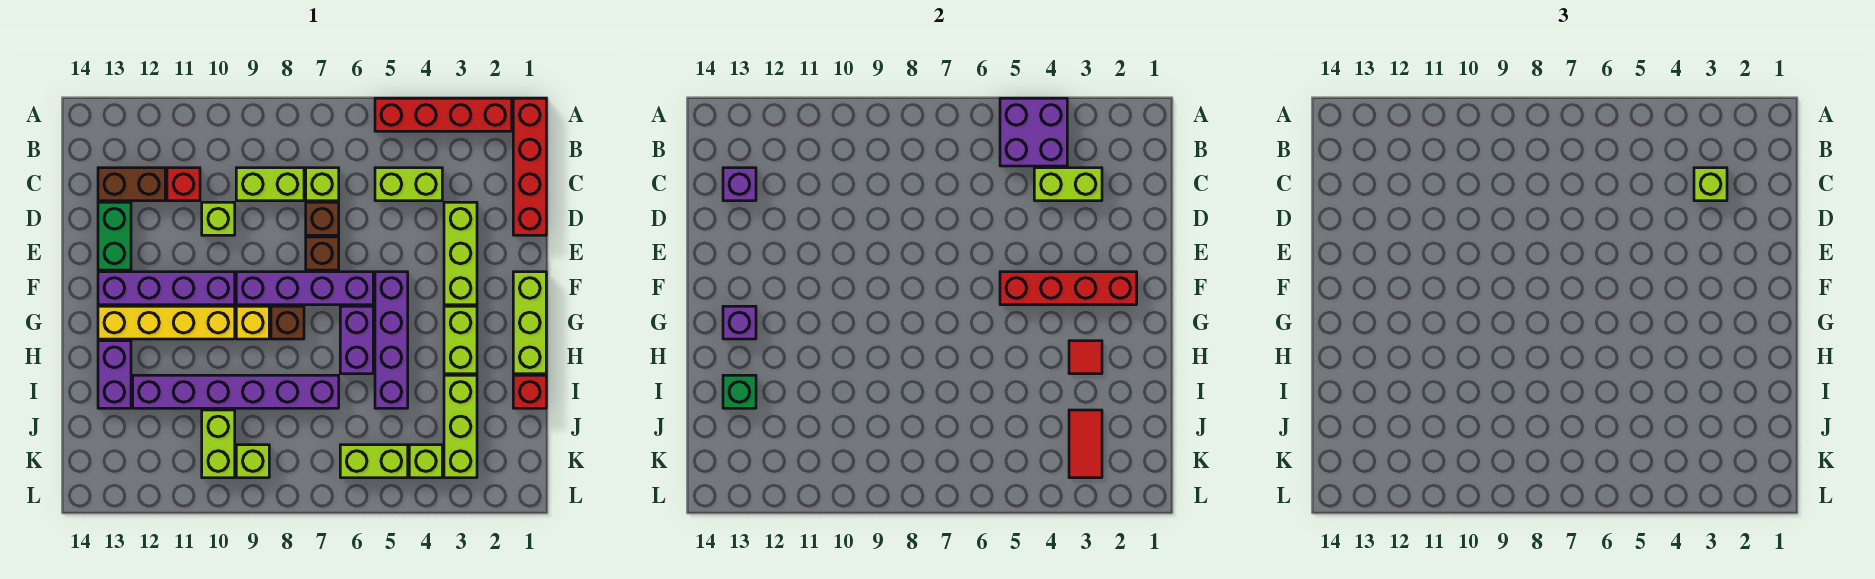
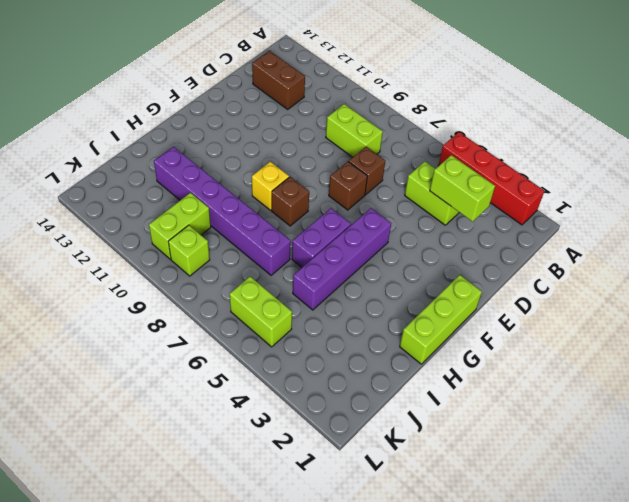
none -> red brick A1:D1 level 1
none -> lime brick C7 level 1
none -> red brick C11 level 1
none -> lime brick D3:F3 level 1

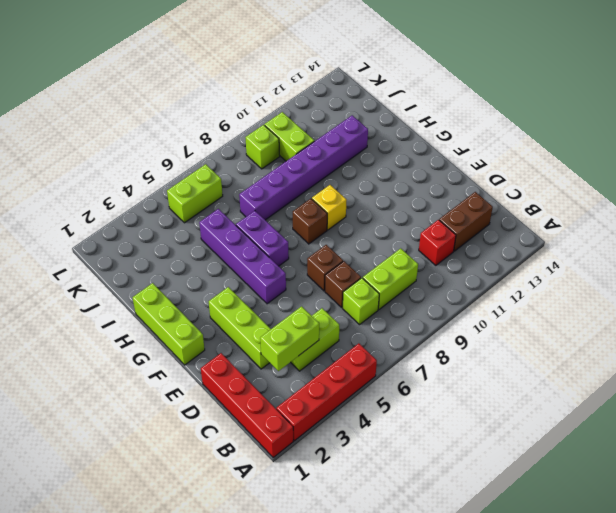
none -> lime brick D10 level 1
none -> green brick D13:E13 level 1
none -> purple brick F6:F9 level 1
none -> purple brick F10:F13 level 1

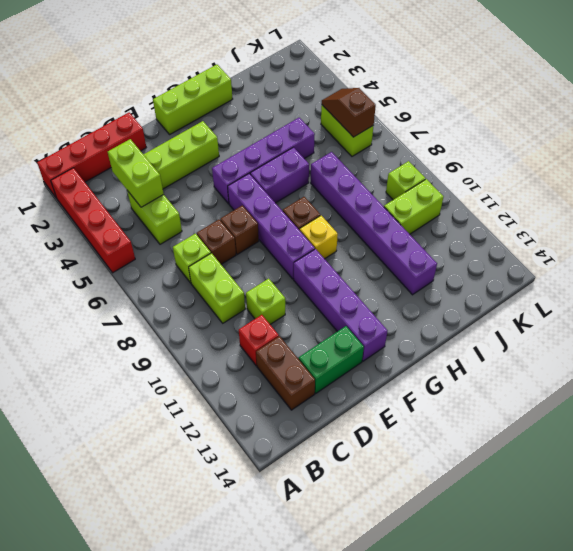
brown slope K5:K6 level 2 top 6 -> none
none -> lime brick G3:H3 level 1
none -> yellow brick G10:G13 level 1
none -> purple brick H13:I13 level 1
none -> red brick I1 level 1

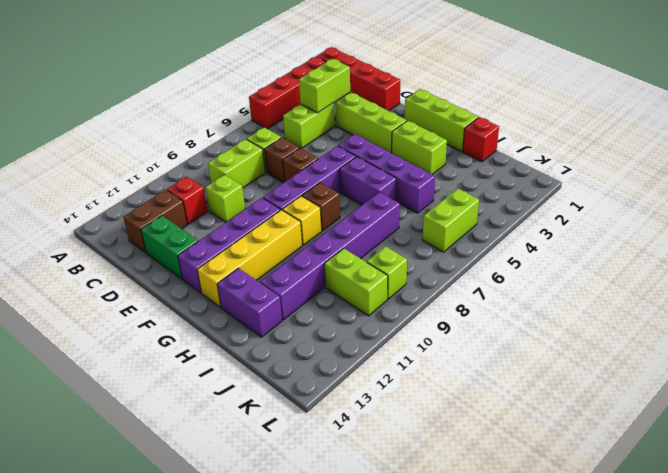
none -> lime brick I3:K3 level 1
none -> lime brick K4 level 1
none -> purple brick A4:B5 level 2
none -> purple brick C13 level 2

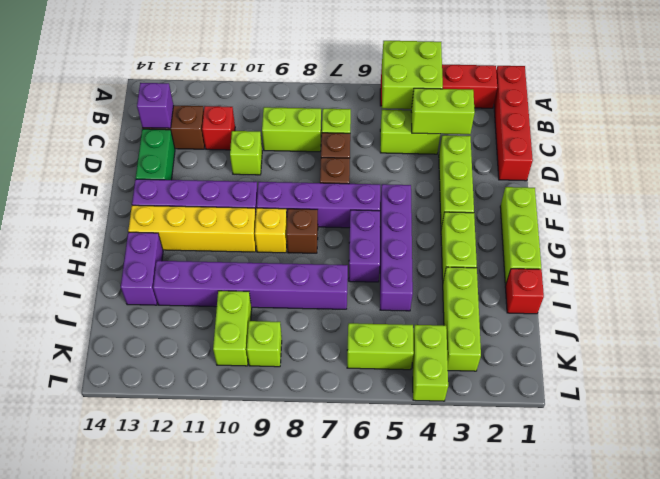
lime brick A4:B5 level 2 -> purple brick A4:B5 level 2
lime brick K4:L4 level 1 -> lime brick K4 level 1
none -> red brick F2:F5 level 2
none -> purple brick G13 level 2
none -> red tile H3 level 2
none -> green brick I13 level 2

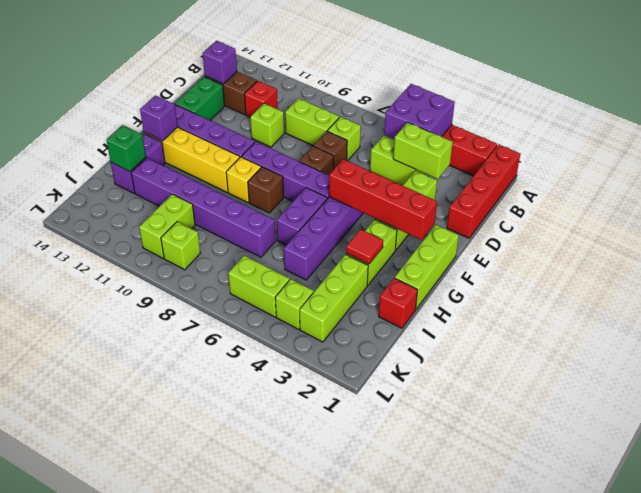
none -> red tile J3:K3 level 2
none -> lime brick C3 level 3

